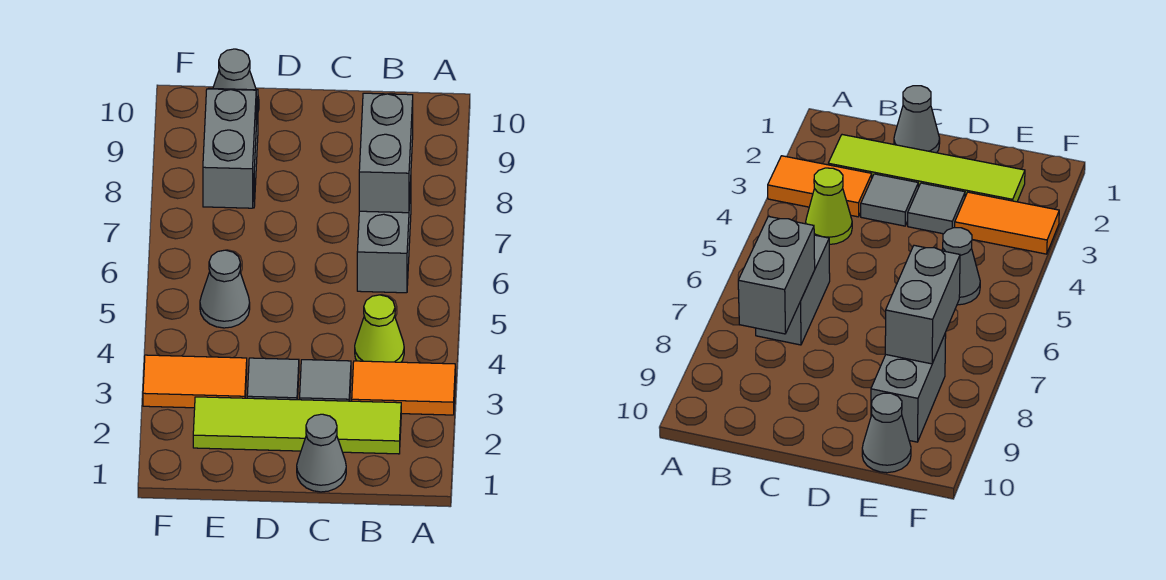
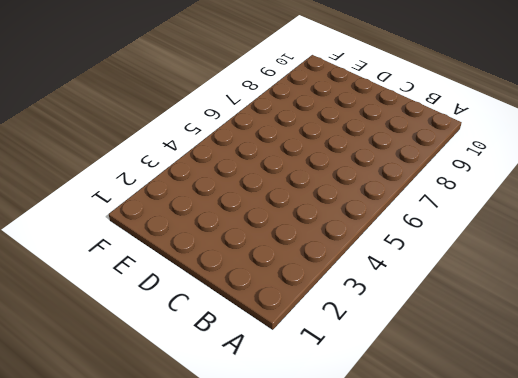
none -> orange tile A3:B3 level 1
none -> lime tile B2:E2 level 1
none -> lime cone B4 level 1

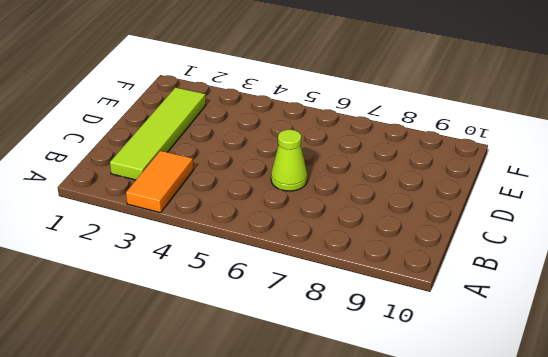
lime cone C6 level 1 -> lime cone B4 level 1
none -> grey brick B6:B7 level 1
none -> grey cone C1 level 1
none -> grey tile C3 level 1

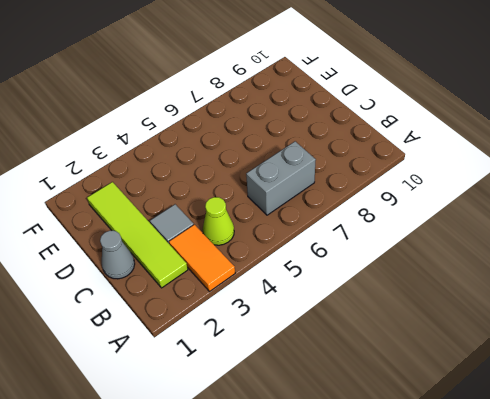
none -> grey tile D3 level 1
none -> orange tile E3:F3 level 1
none -> grey cone E5 level 1

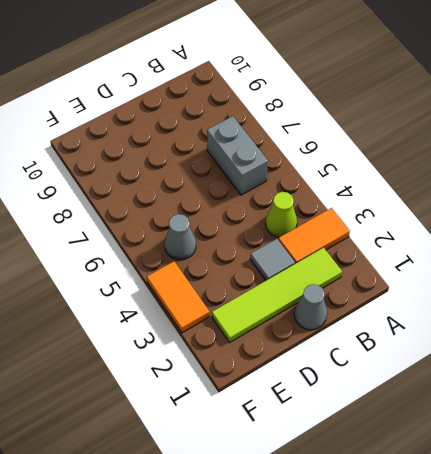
orange tile F3:F4 level 1 -> orange tile E3:F3 level 1
none -> grey tile D3 level 1
none -> grey brick E8:E9 level 1
none -> grey cone E10 level 1

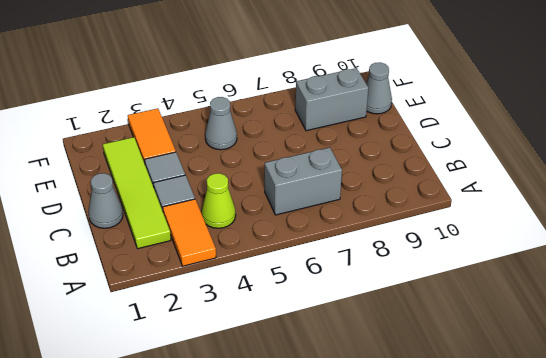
none -> grey brick B7:B8 level 2
none -> grey brick E7:E8 level 2

